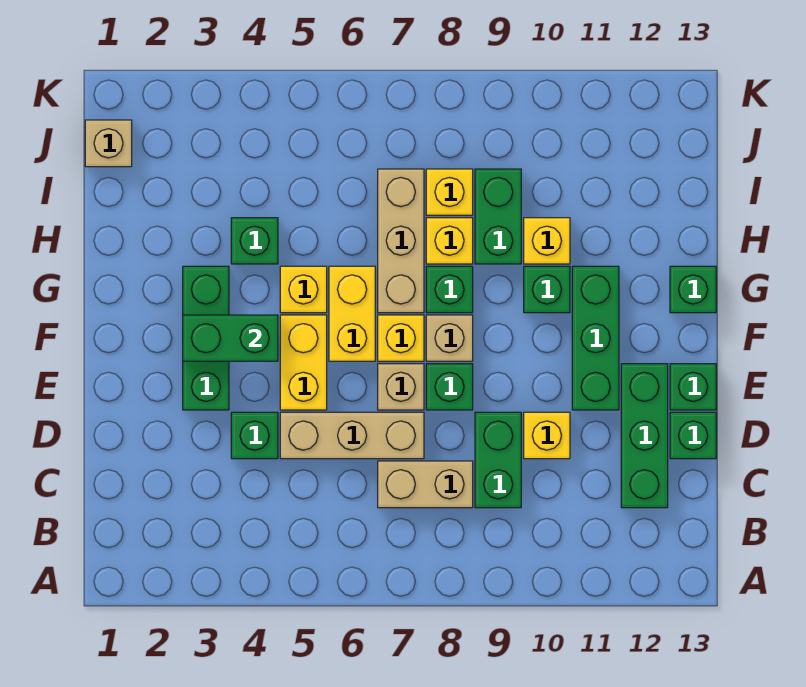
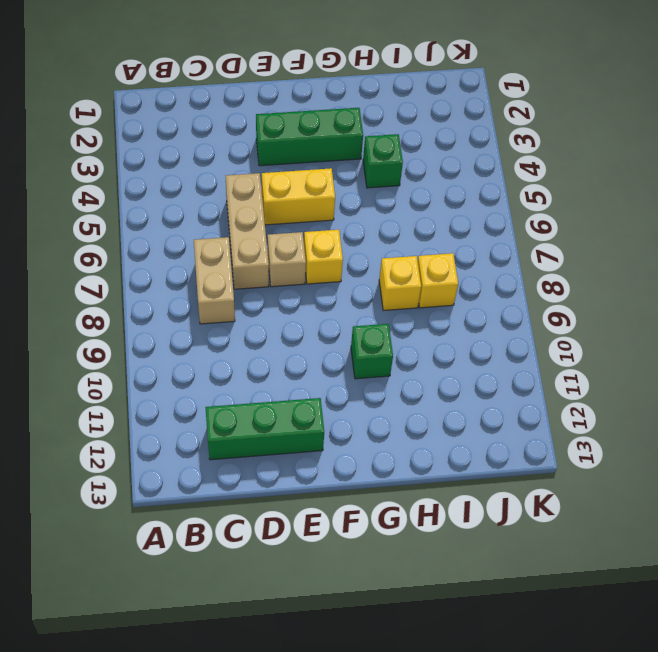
none -> green brick C9:D9 level 1
none -> green brick D4 level 1
none -> yellow brick D10 level 1

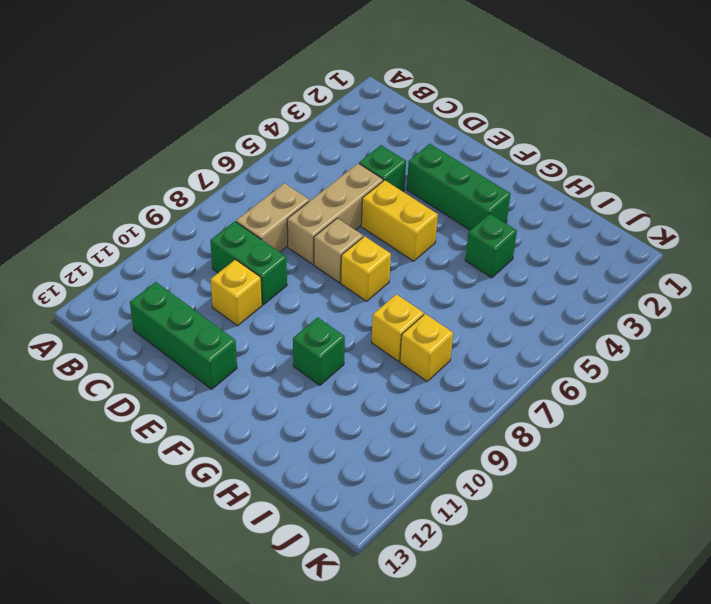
none -> green brick D13 level 1
none -> green brick E8 level 1
none -> green brick E11:G11 level 1

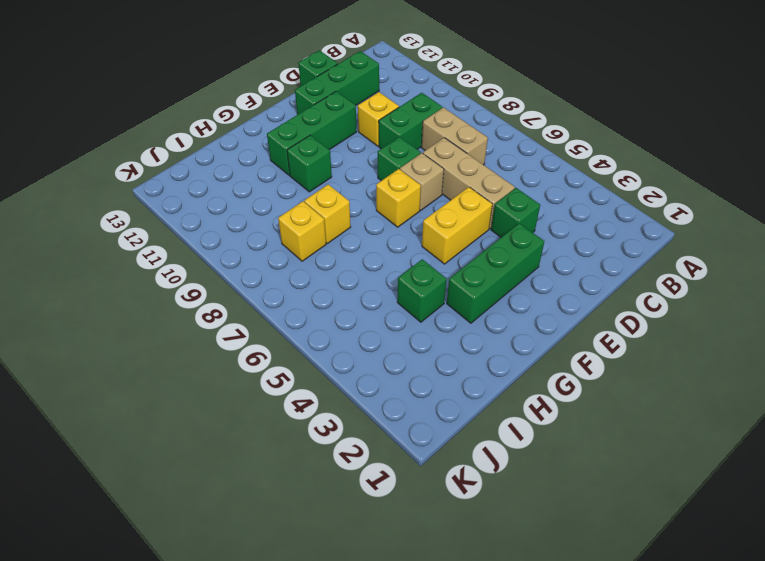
none -> green brick E13 level 1
none -> yellow brick F6:G6 level 1
none -> tan brick F8 level 1

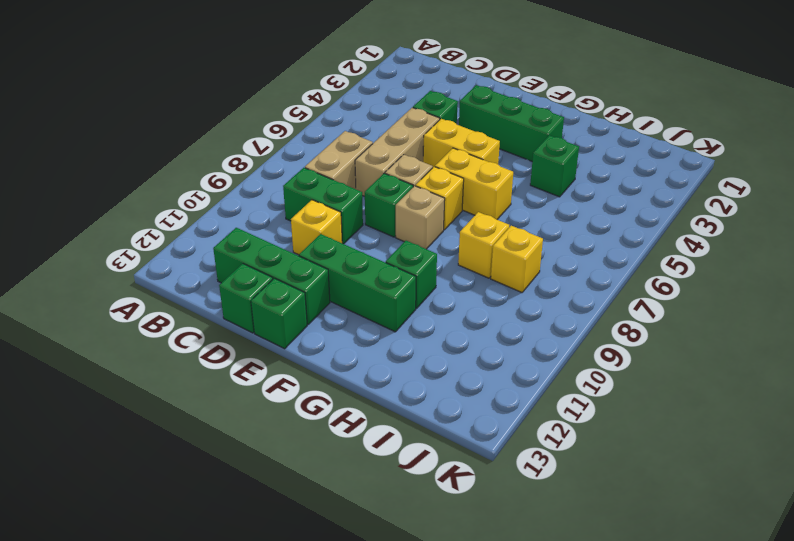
none -> yellow brick G5 level 1
none -> tan brick G7:I7 level 1
none -> green brick G8 level 1

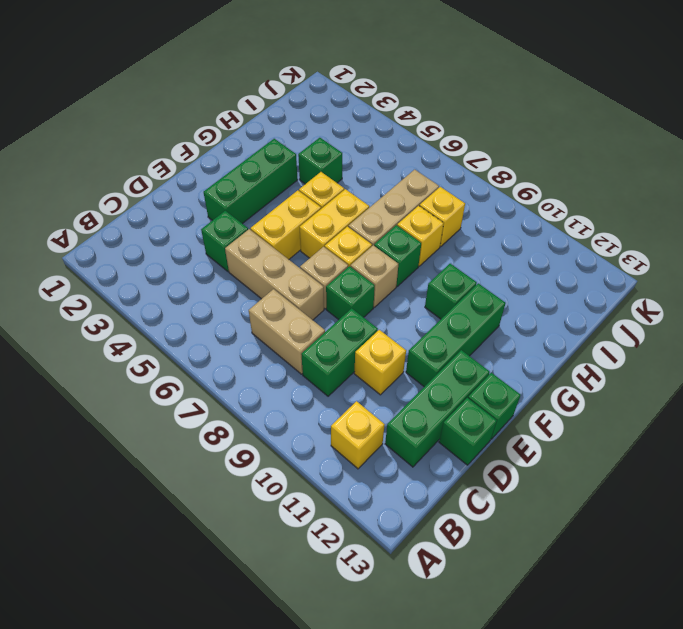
yellow brick B11 level 1 -> yellow brick H10 level 1
none -> green brick G13 level 1
none -> green brick H9:I9 level 1
none -> tan brick J1 level 1

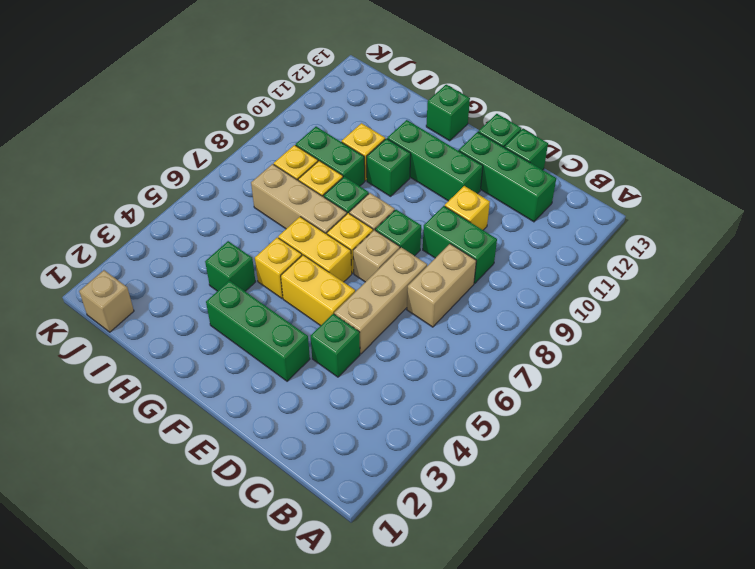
none -> green brick F3:F4 level 2

